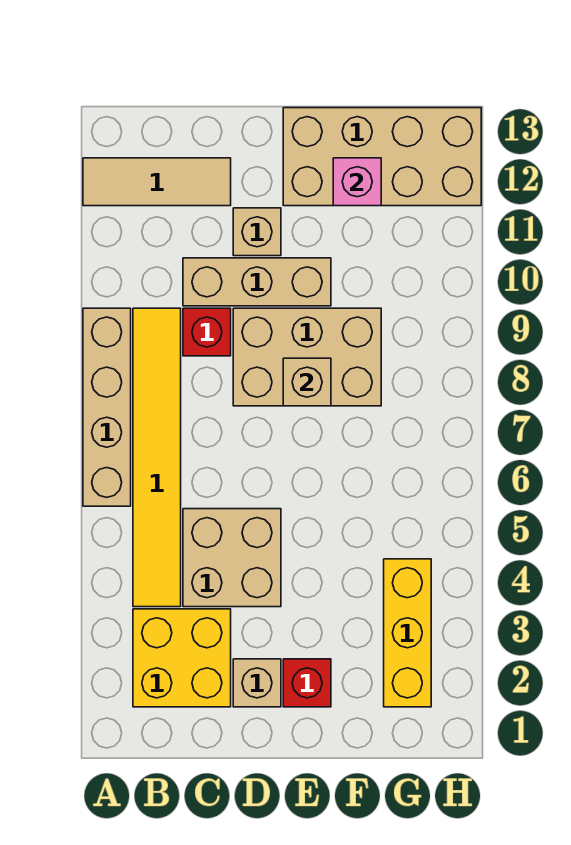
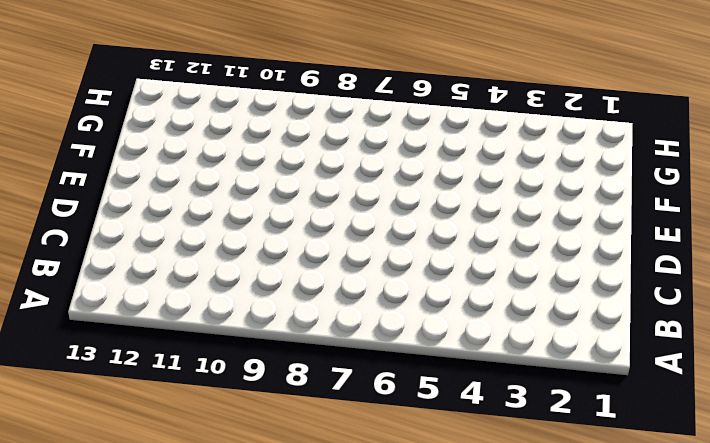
none -> tan brick A6:A9 level 1
none -> tan tile A12:C12 level 1
none -> yellow brick B2:C3 level 1

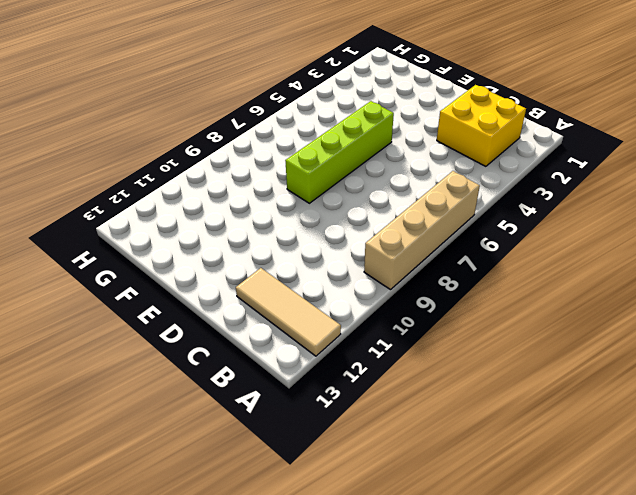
lime brick E5:E8 level 1 -> tan brick D8:F9 level 1
none -> yellow tile B4:B9 level 1
none -> tan brick C4:D5 level 1
none -> red brick C9 level 1

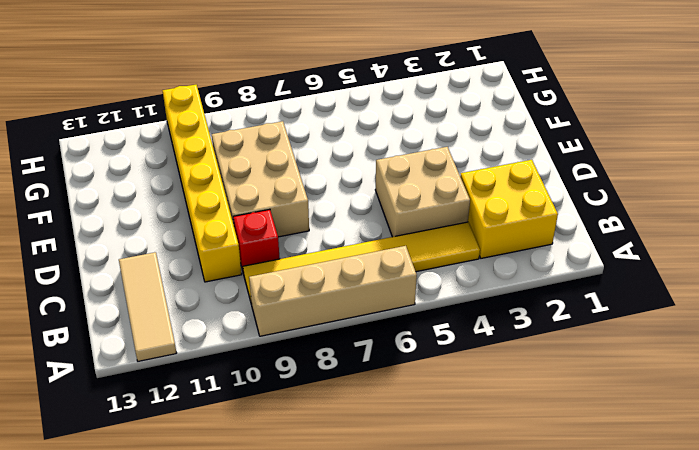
yellow brick C10:H10 level 1 -> tan brick C10:E10 level 1
none -> tan brick D2 level 1
none -> tan brick D11 level 1
none -> red brick E2 level 1

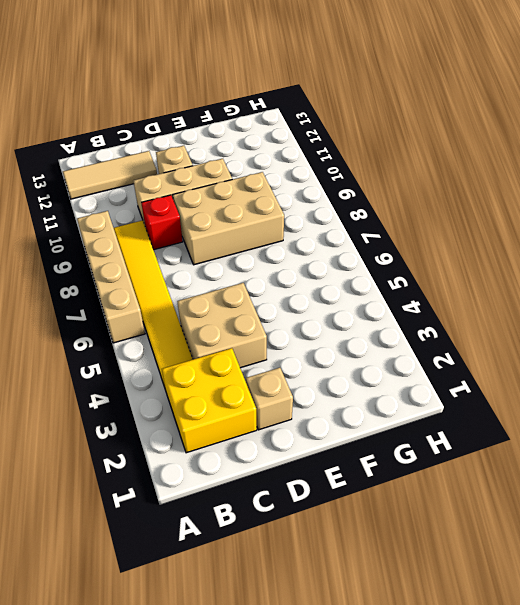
none -> red brick E2 level 1
none -> tan brick E12:H13 level 1
none -> yellow brick G2:G4 level 1

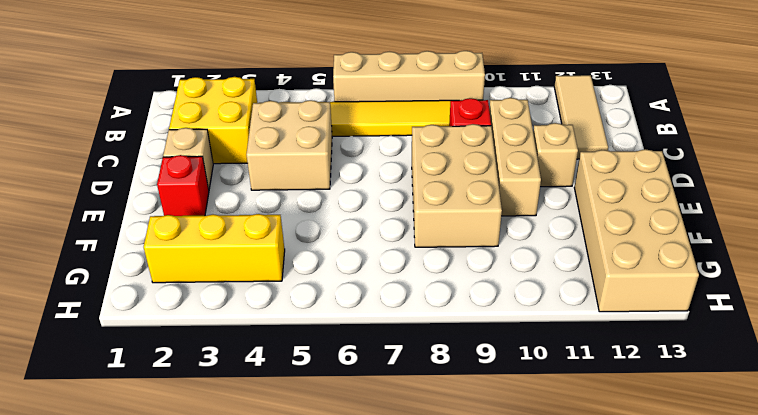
none -> tan brick E8 level 2
none -> pink brick F12 level 2

